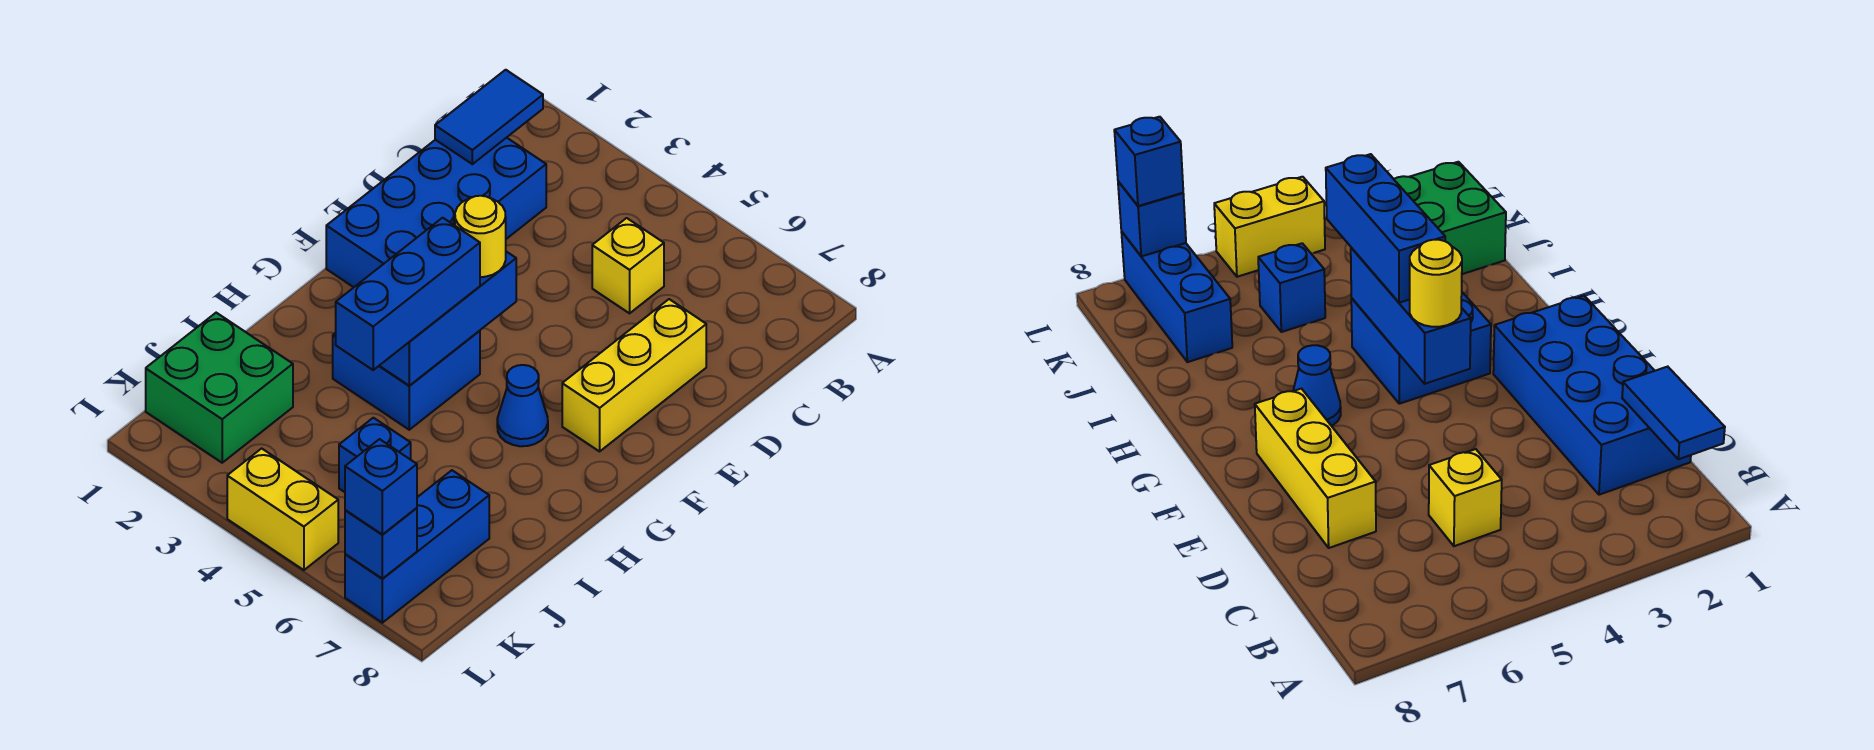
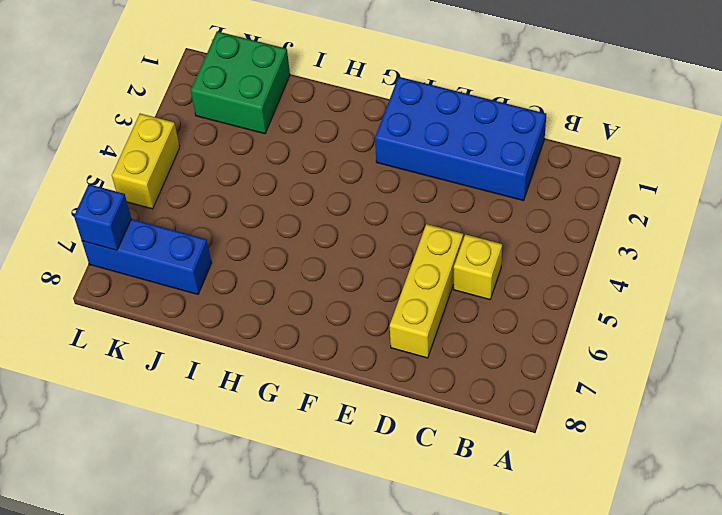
yellow brick D5:D7 level 1 -> yellow brick D7:F7 level 1
none -> blue brick G3:H4 level 1
none -> blue cone G6 level 1
none -> blue brick J5 level 1

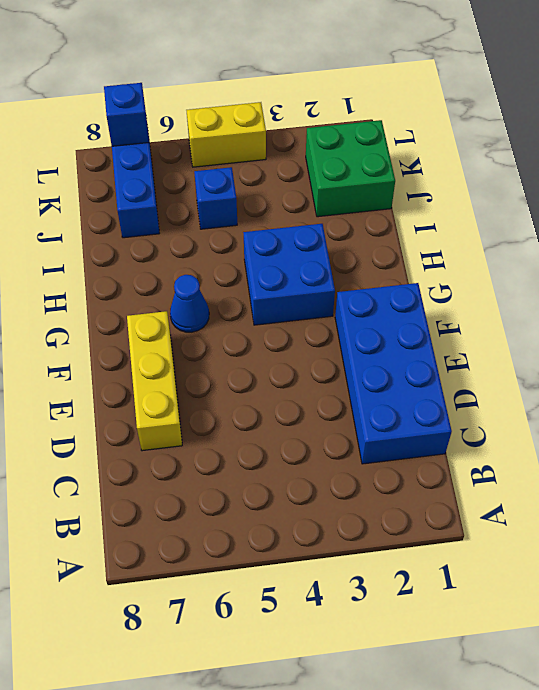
none -> yellow brick C5 level 1
none -> blue tile B1:C1 level 2
none -> blue brick F4:H4 level 2

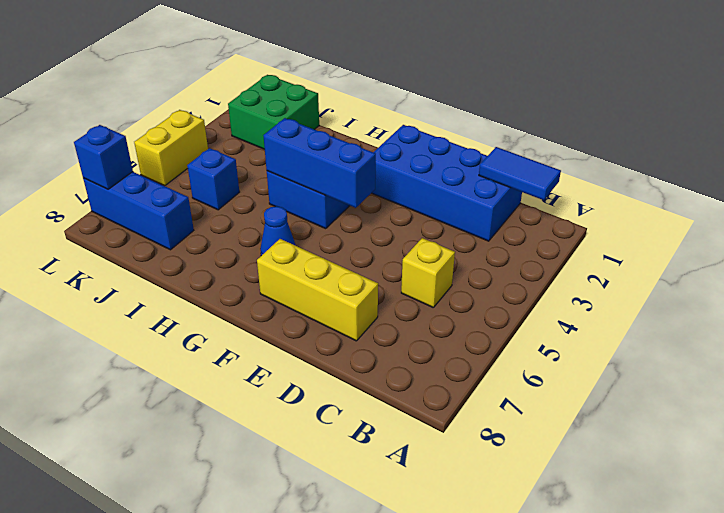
none -> yellow round brick F4 level 3
none -> blue brick G4:I4 level 3
none -> blue brick L7 level 3

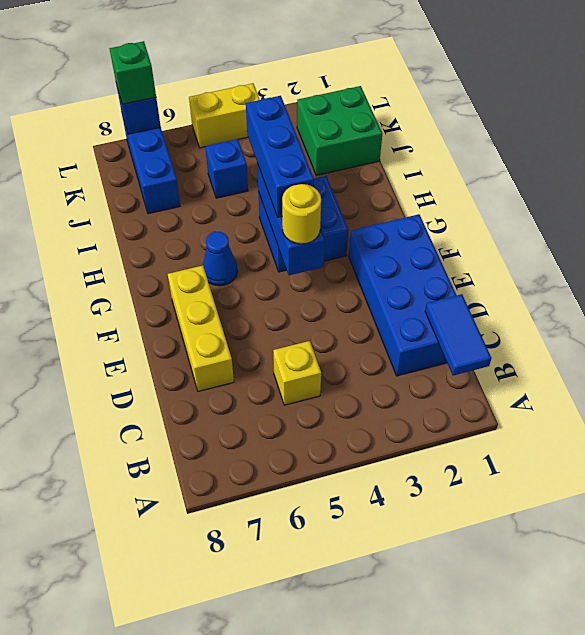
green brick L7 level 3 -> blue brick L7 level 3

